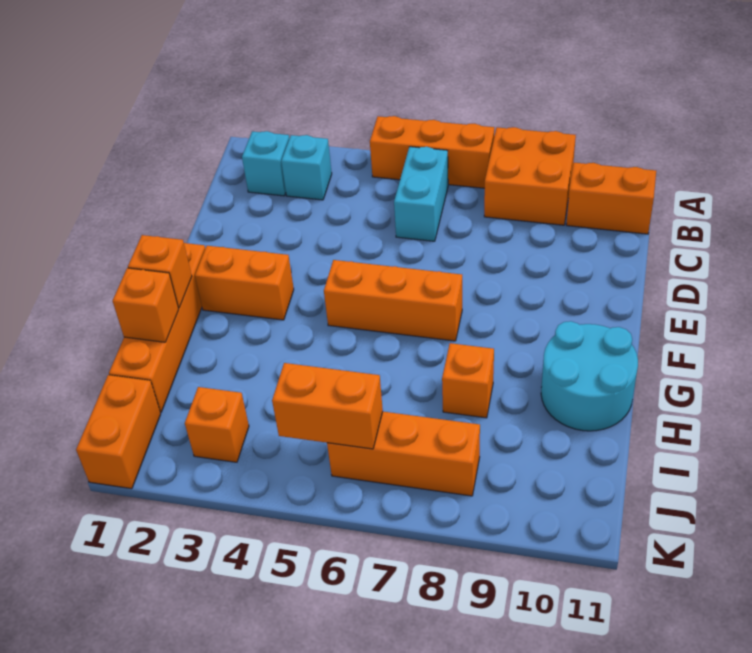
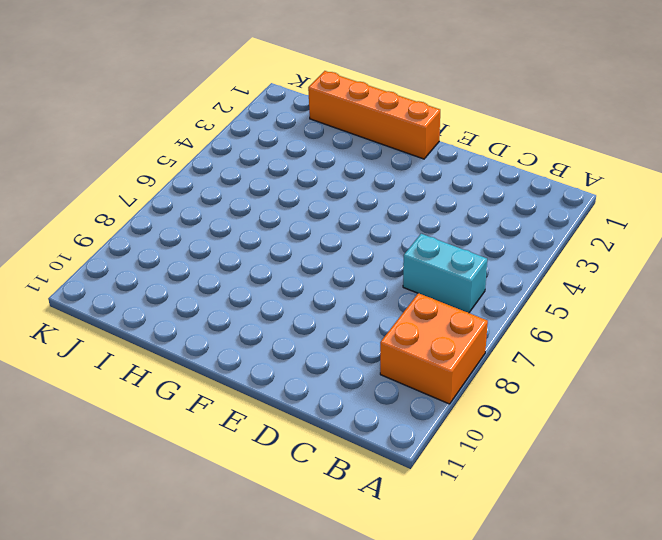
none -> orange brick A5:A7 level 1
none -> cyan brick B2 level 1
none -> cyan brick B3 level 1

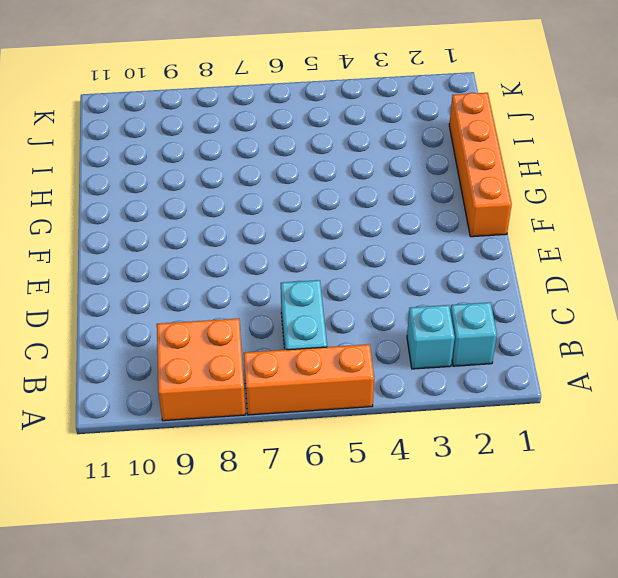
none -> orange brick B10:B11 level 1
none -> orange brick F2:F3 level 1
none -> orange brick F5:F7 level 1

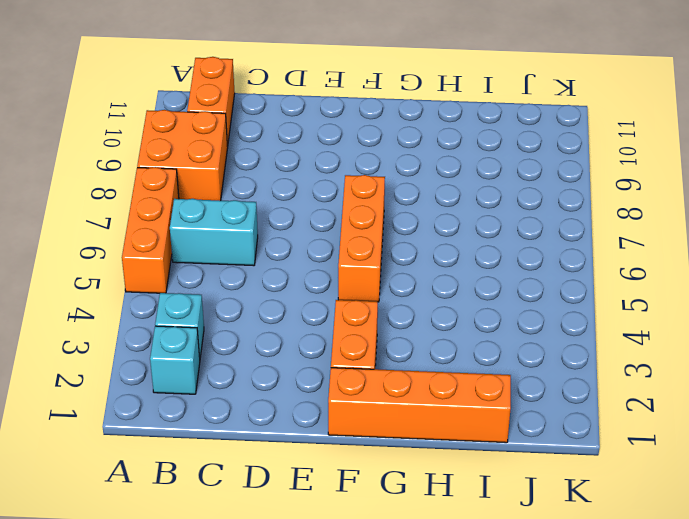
none -> cyan round brick G10:H11 level 1
none -> orange brick H8 level 1
none -> orange brick J1:K1 level 1

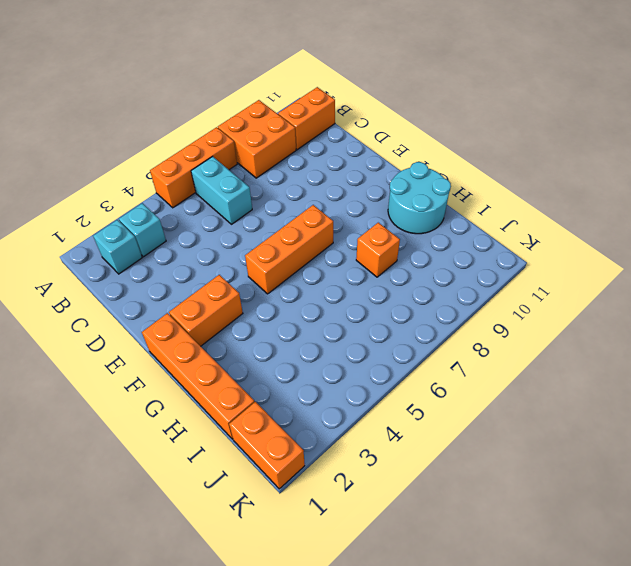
none -> orange brick J3 level 1
none -> orange brick J6:J8 level 1
none -> orange brick G1 level 2

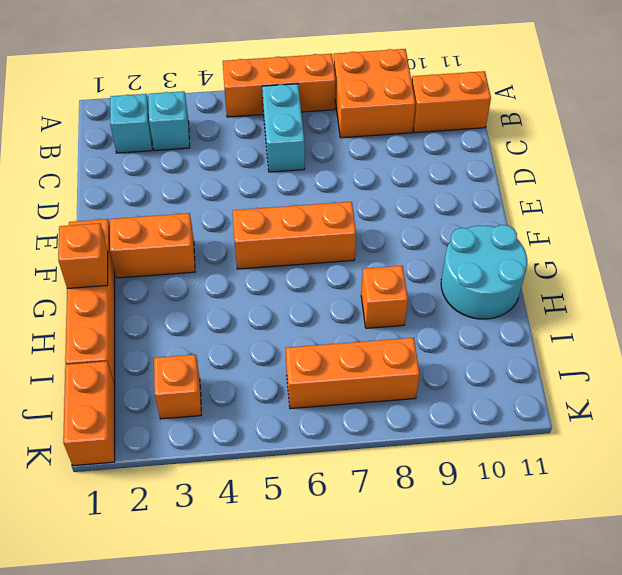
none -> orange brick H1 level 2
none -> orange brick J5:J6 level 2

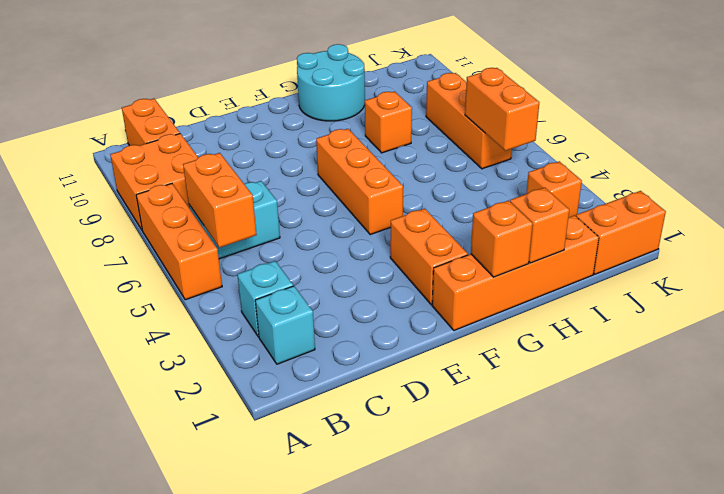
orange brick B5:B6 level 2 -> none

